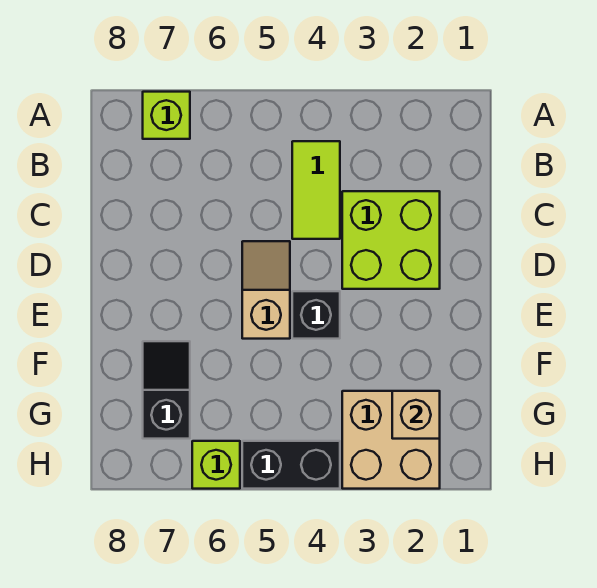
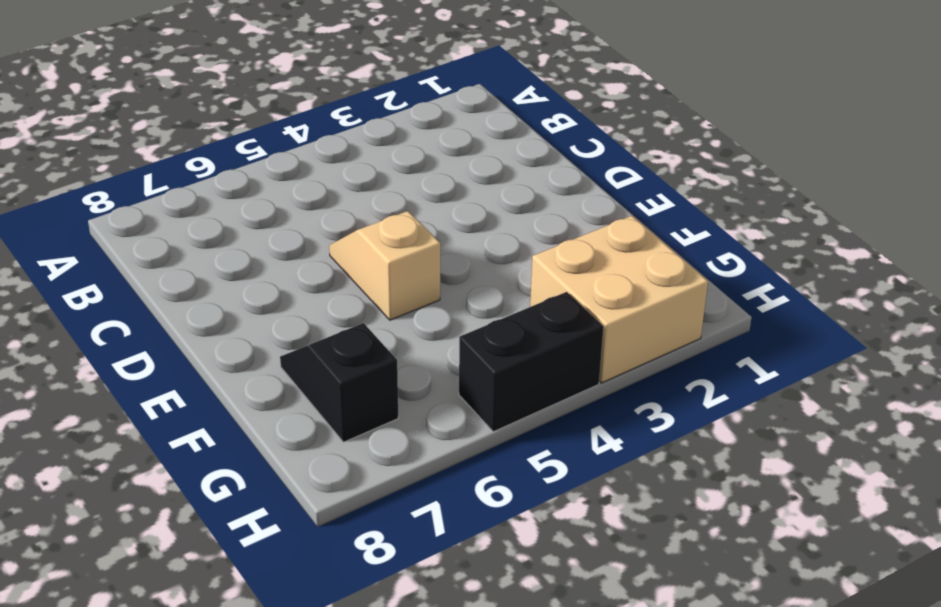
none -> lime brick A7 level 1
none -> lime tile B4:C4 level 1

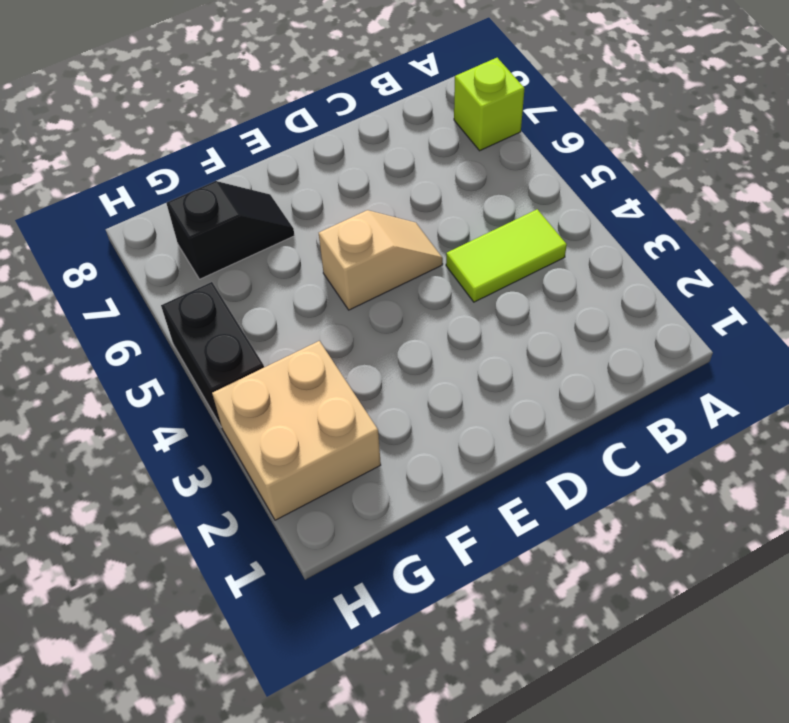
none -> lime brick C2:D3 level 1
none -> black brick E4 level 1

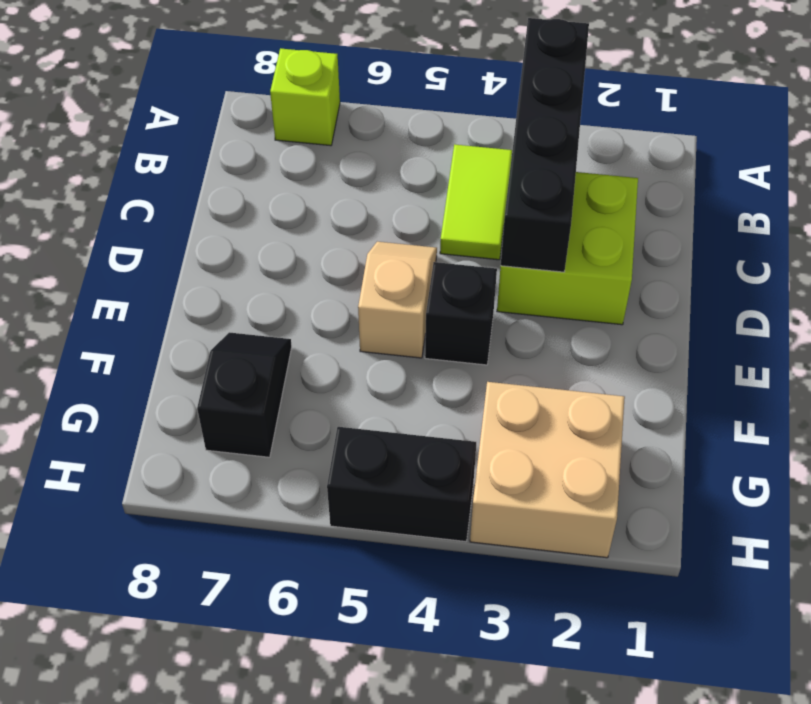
black brick A3:D3 level 2 -> none
none -> lime brick H6 level 1
none -> tan brick G2 level 2

